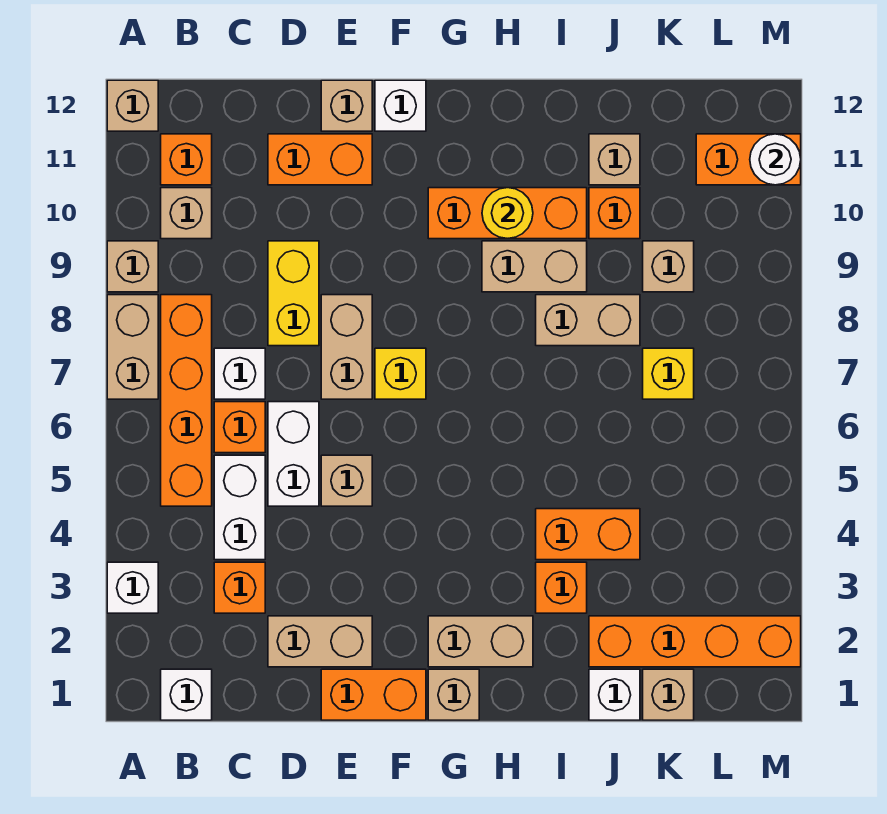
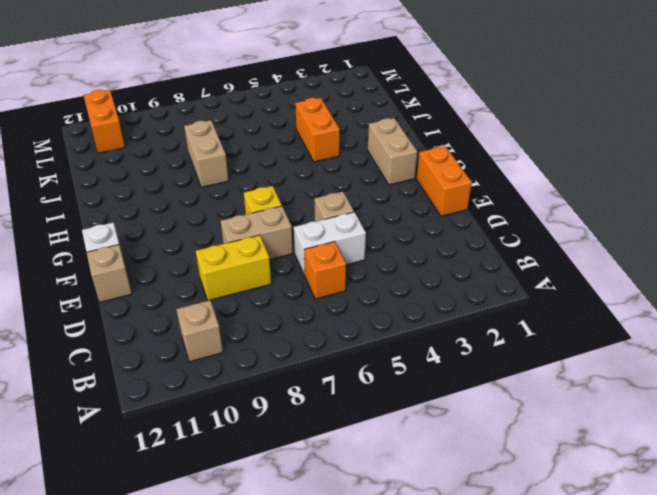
none -> white brick A3 level 1
none -> tan brick A7:A8 level 1
none -> tan brick A9 level 1
none -> tan brick A12 level 1

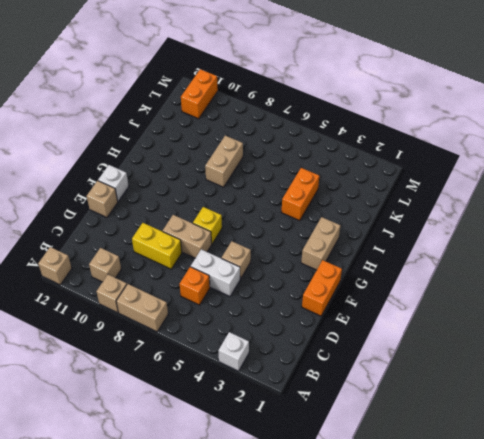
none -> white brick B1 level 1
none -> orange brick B5:B8 level 1
none -> orange brick B11 level 1
none -> orange brick C3 level 1

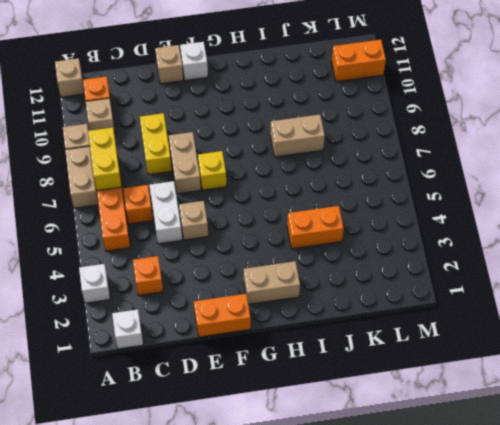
yellow brick B7:B8 level 2 -> none
none -> white brick C4:C5 level 1
none -> white brick C7 level 1
none -> tan brick D2:E2 level 1
none -> orange brick D11:E11 level 1

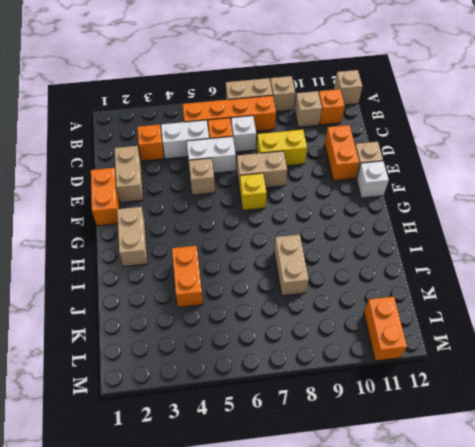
none -> white brick A3 level 1
none -> white brick B1 level 1
none -> tan brick G1 level 1
none -> orange brick G10:I10 level 1

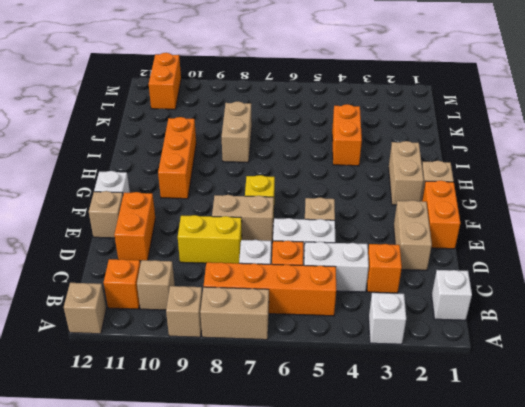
none -> tan brick H9:I9 level 1
none -> orange brick I3 level 1
none -> white brick J1 level 1
none -> orange brick J2:M2 level 1

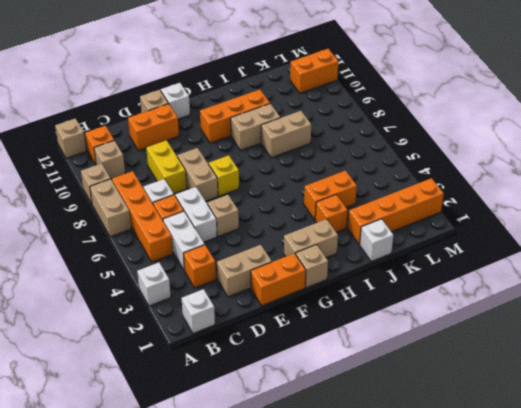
none -> orange brick J10 level 1
none -> tan brick J11 level 1
none -> tan brick K1 level 1
none -> yellow brick K7 level 1

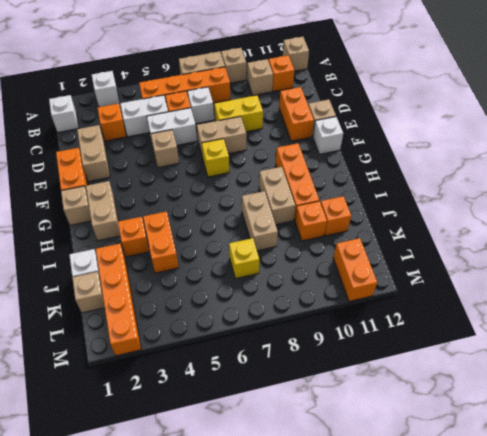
orange brick J11 level 1 -> tan brick J11 level 1
none -> tan brick K9 level 1
none -> yellow round brick H10 level 2
none -> white round brick M11 level 2

